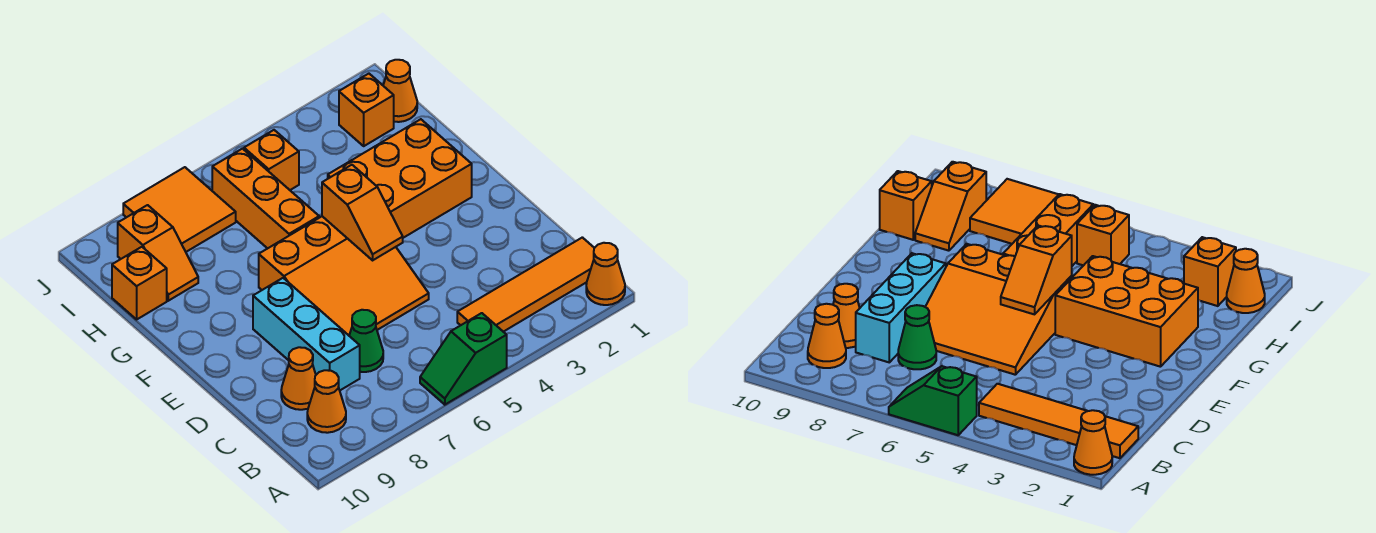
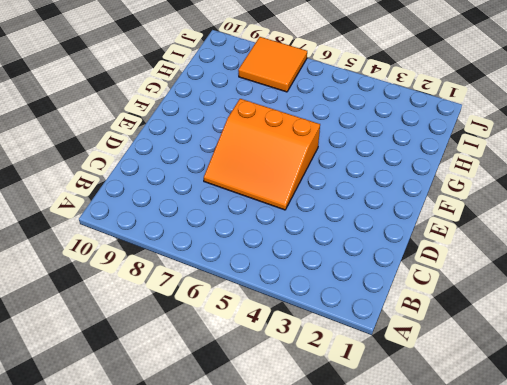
none -> orange cone A1 level 1
none -> green slope A5:A6 level 1 top 5
none -> orange tile B1:B4 level 1

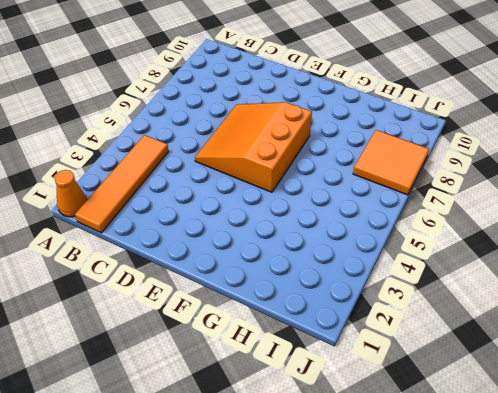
none -> green slope A5:A6 level 1 top 5
none -> orange cone B9 level 1
none -> green cone C7 level 1

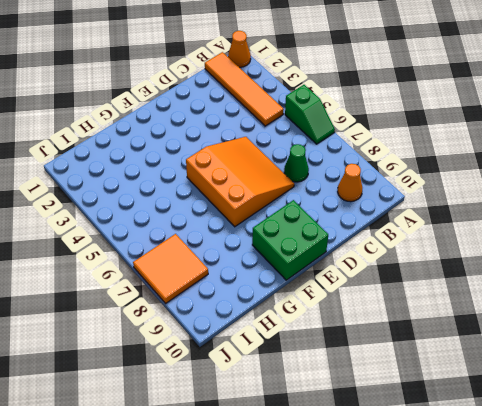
green brick E9:F10 level 1 -> none
none -> cyan brick C8:E8 level 1
none -> orange cone C9 level 1
none -> orange brick F2:G4 level 1

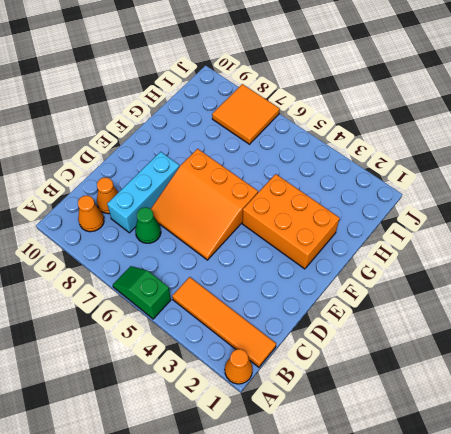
none -> orange brick G6:I6 level 1
none -> orange slope H9:I9 level 1 top I
none -> orange brick H10 level 1

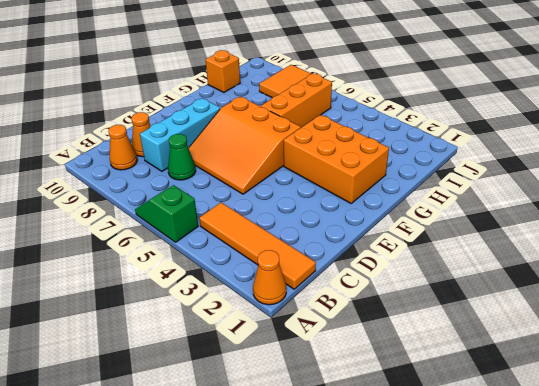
none -> orange slope H9:I9 level 1 top I
none -> orange cone I1 level 1
none -> orange brick I2 level 1

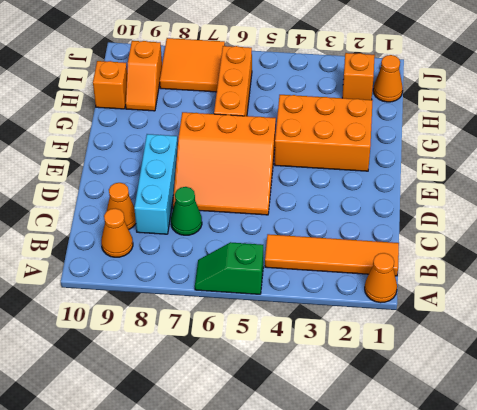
none -> orange brick I5 level 1
none -> orange slope E5:F5 level 2 top F

